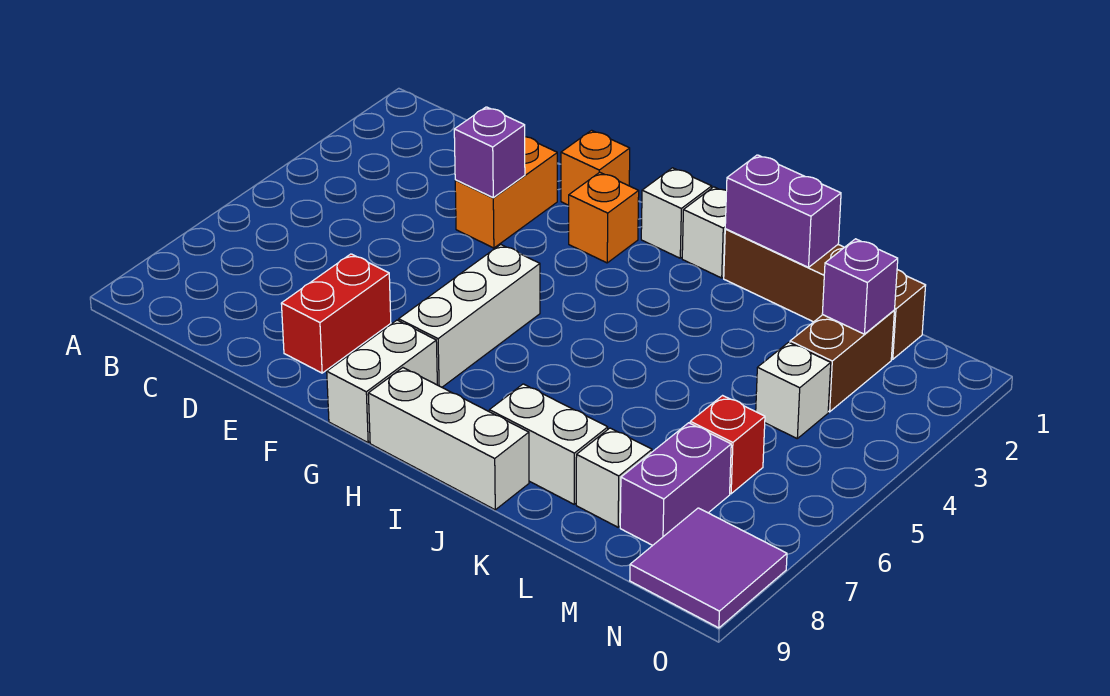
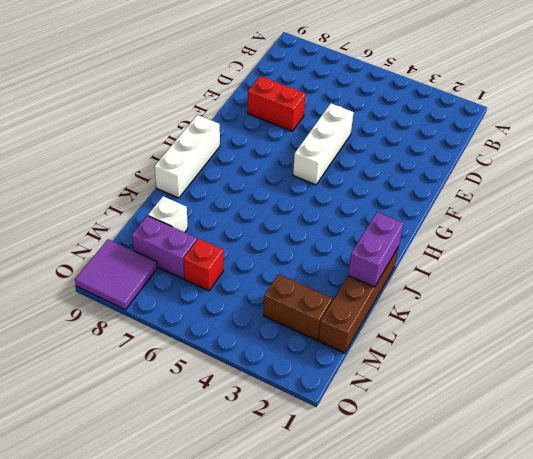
white brick E5:G5 level 1 -> white brick G5:G7 level 1
none -> orange brick E2:E3 level 1
none -> orange brick F1 level 1
none -> orange brick G2 level 1

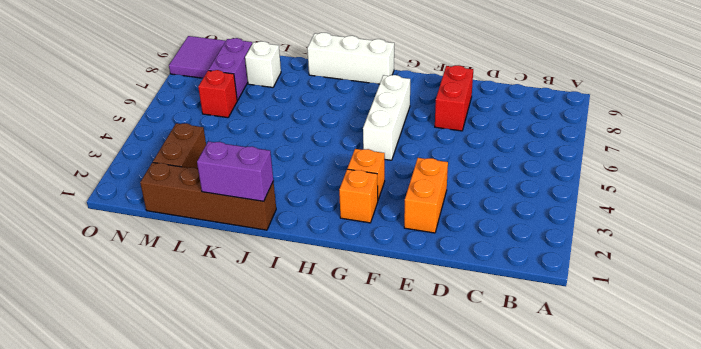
orange brick G3 level 1 -> orange brick F1 level 1
none -> white brick G8:G9 level 1
none -> white brick H1 level 1
none -> white brick I1 level 1

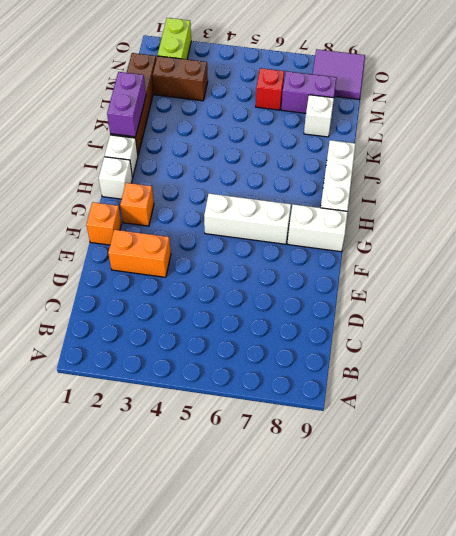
lime brick N2:O2 level 1 -> none
none -> red brick E7:E8 level 1
none -> white brick J8:K8 level 1
none -> white brick M4 level 1

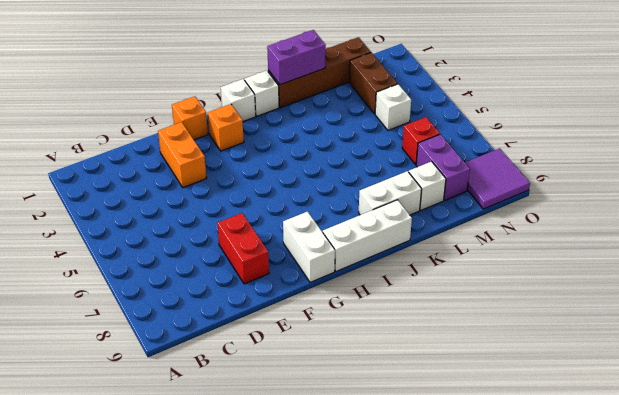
none -> white brick G5:G7 level 1
none -> purple brick E3 level 2
none -> purple brick M2 level 2

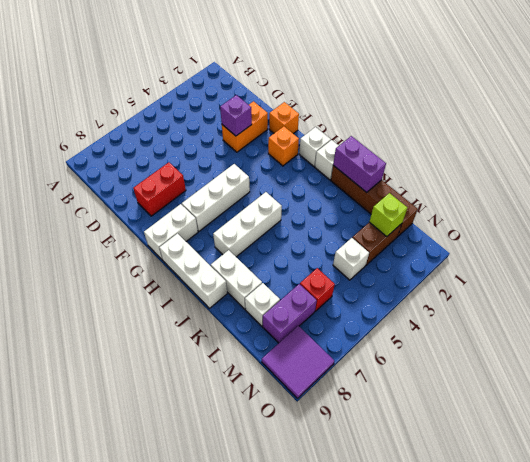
white brick I5:I7 level 1 -> none
lime brick M2 level 2 -> purple brick M2 level 2

